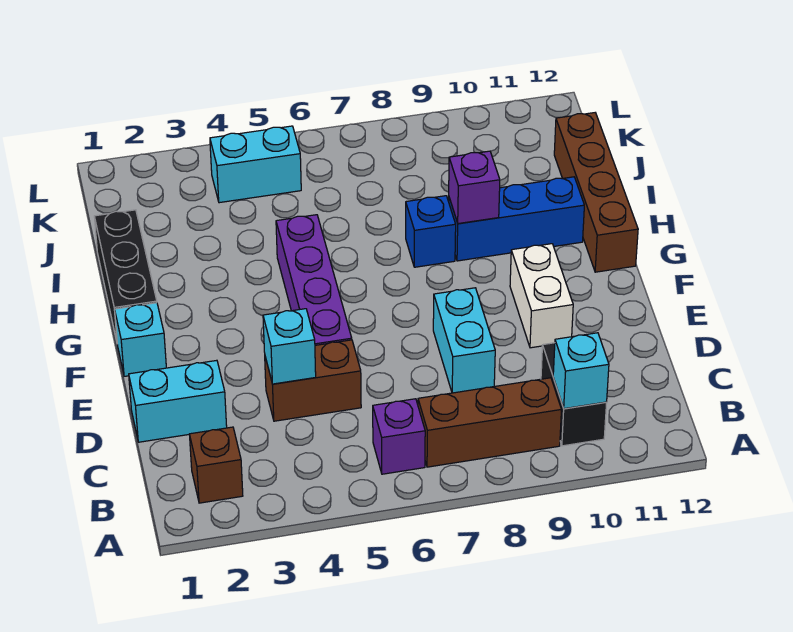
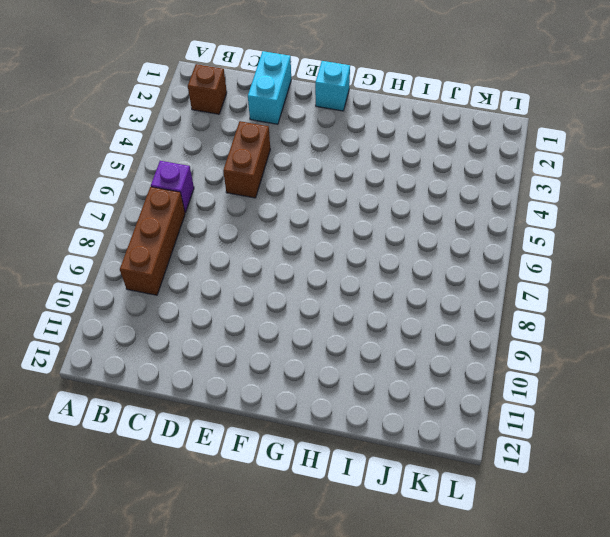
none -> black brick B10:C10 level 1
none -> cyan brick D8:E8 level 1
none -> purple brick E5:H5 level 1

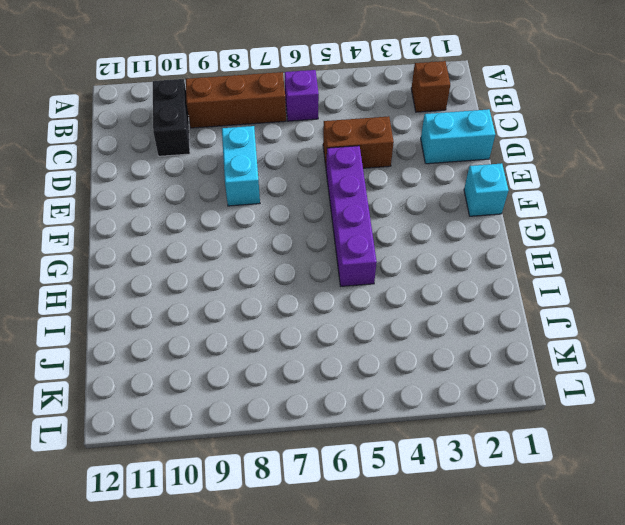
none -> white brick E10:F10 level 1
none -> black brick G1:I1 level 1
none -> brown brick G12:J12 level 1

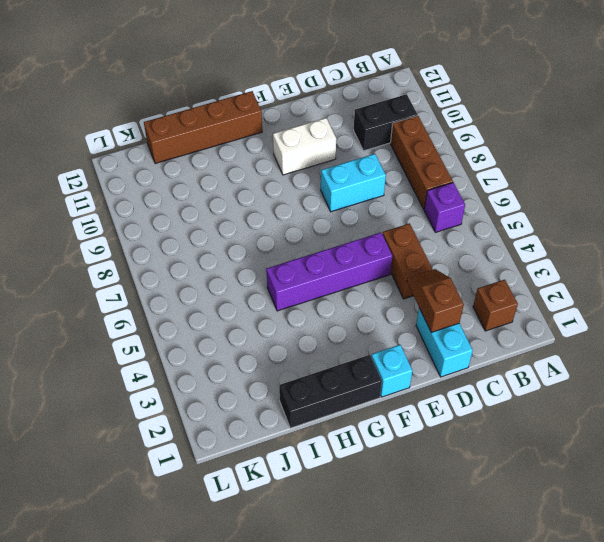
brown slope D2:D3 level 2 top 2 -> none
none -> blue brick H8 level 1
none -> blue brick H9:H11 level 1
none -> cyan brick K4:K5 level 1

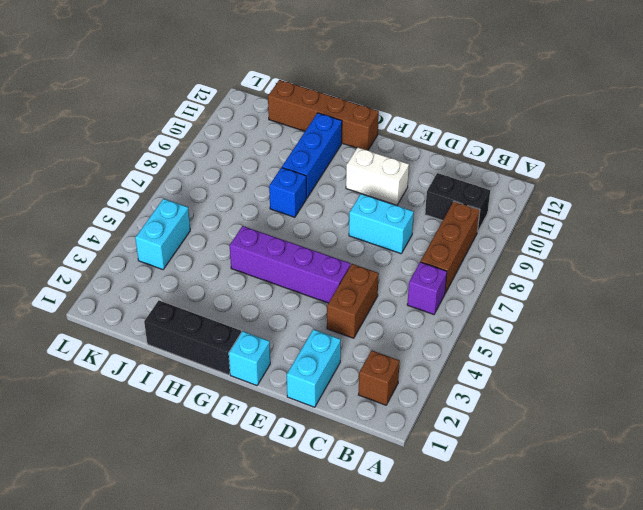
none -> cyan brick B10 level 2
none -> cyan brick D4 level 2
none -> purple brick H9 level 2

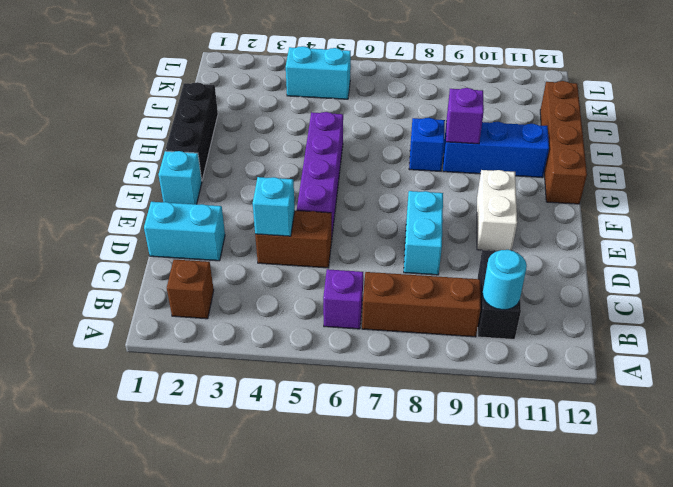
cyan round brick B10 level 2 -> cyan brick B10 level 2

